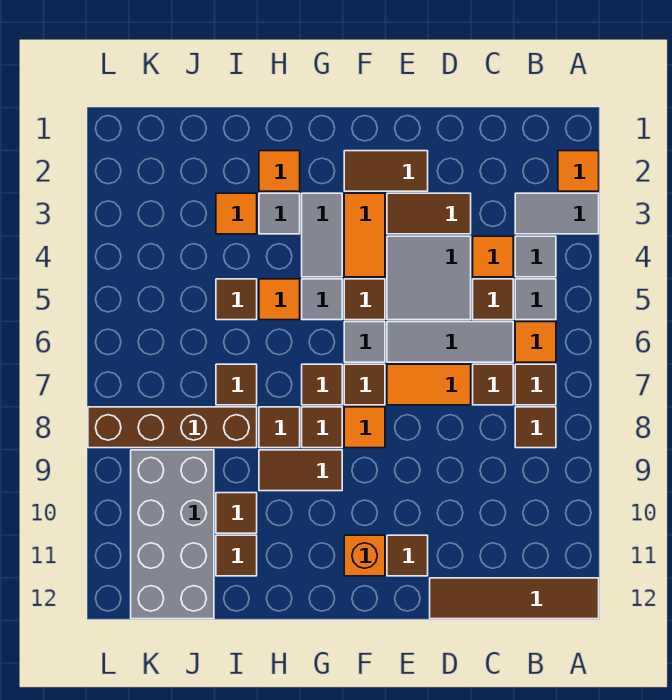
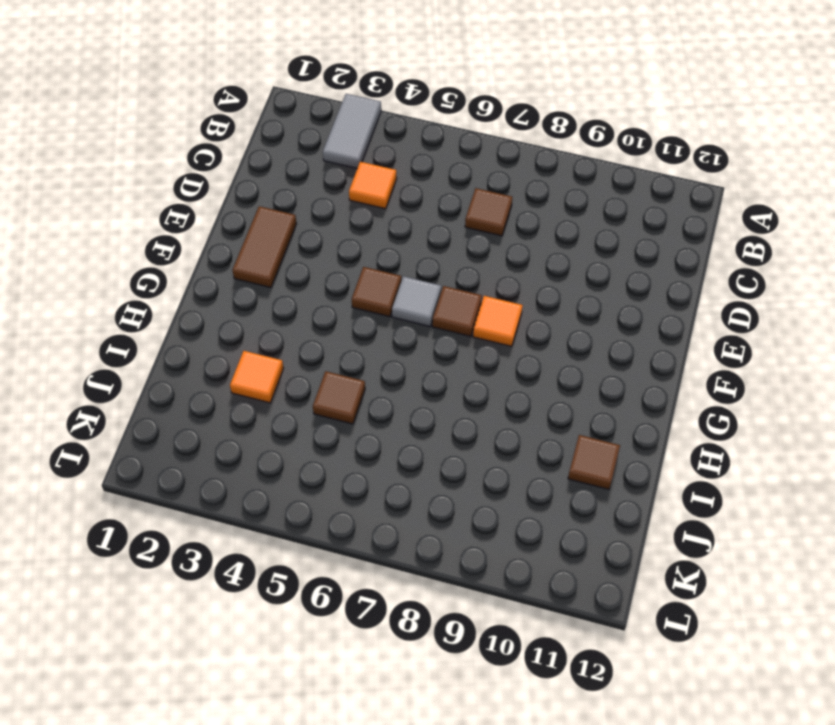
none -> orange tile A2 level 1
none -> brown tile A12:D12 level 1
none -> grey tile B4 level 1
none -> grey tile B5 level 1

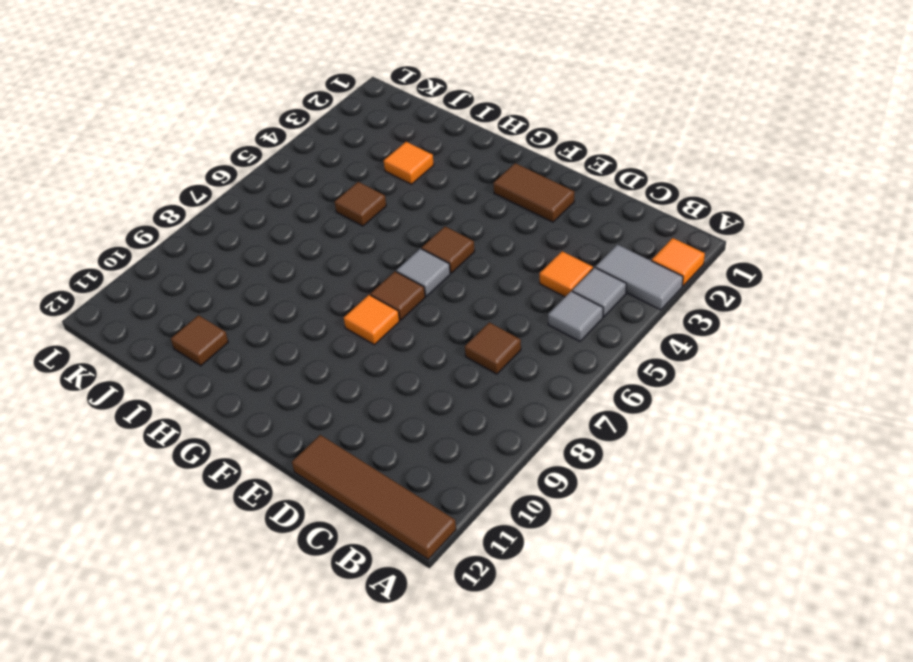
none -> orange tile B6 level 1
none -> brown tile B7 level 1
none -> brown tile B8 level 1
none -> brown tile C5 level 1

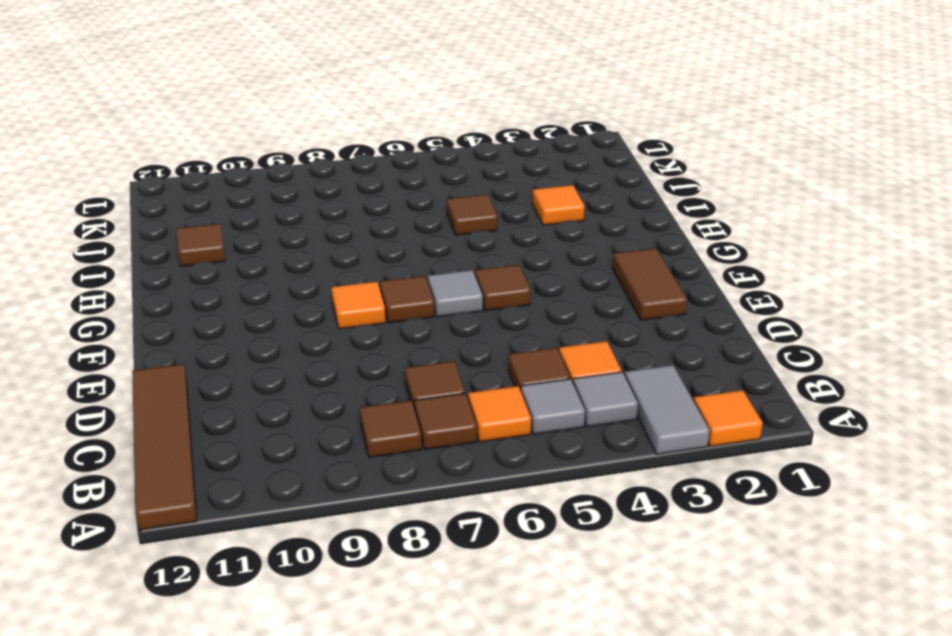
none -> grey tile C6:E6 level 1
none -> brown tile D3:E3 level 1
none -> grey tile D4:E5 level 1
none -> orange tile D7:E7 level 1

